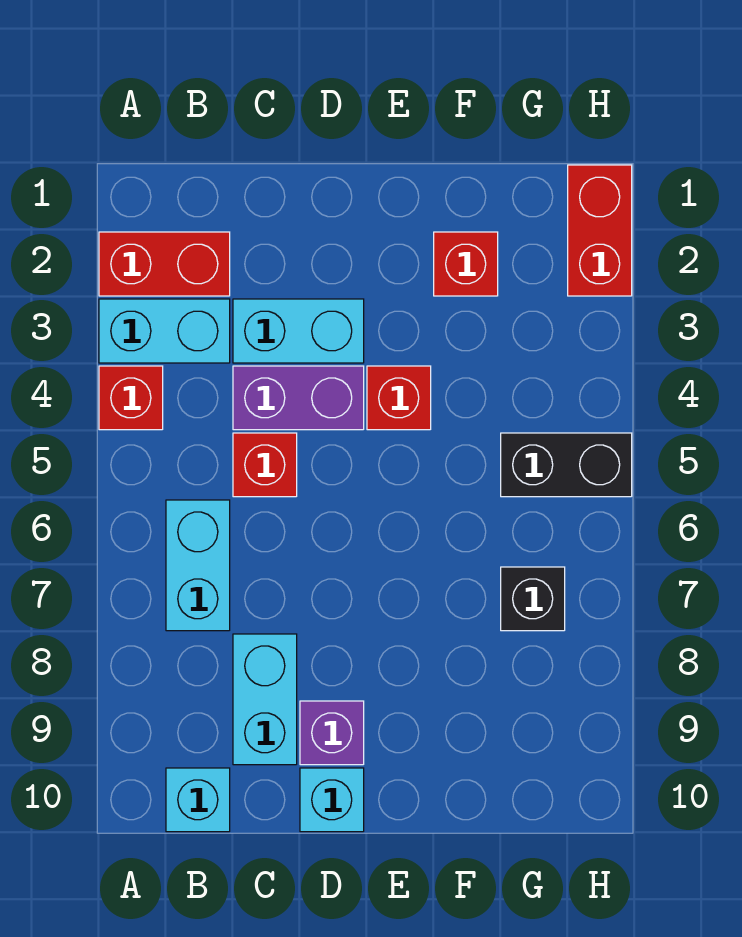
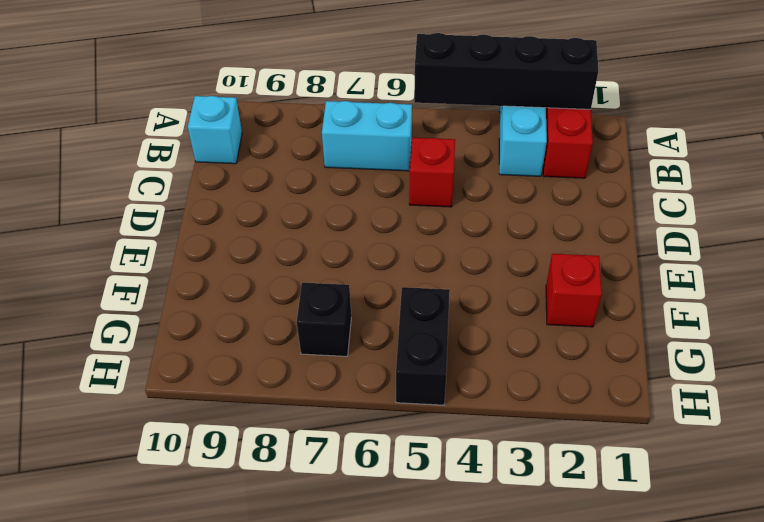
black brick A2:A5 level 2 -> none
none -> red brick A4 level 1
none -> cyan brick C3:D3 level 1
none -> purple brick C4:D4 level 1

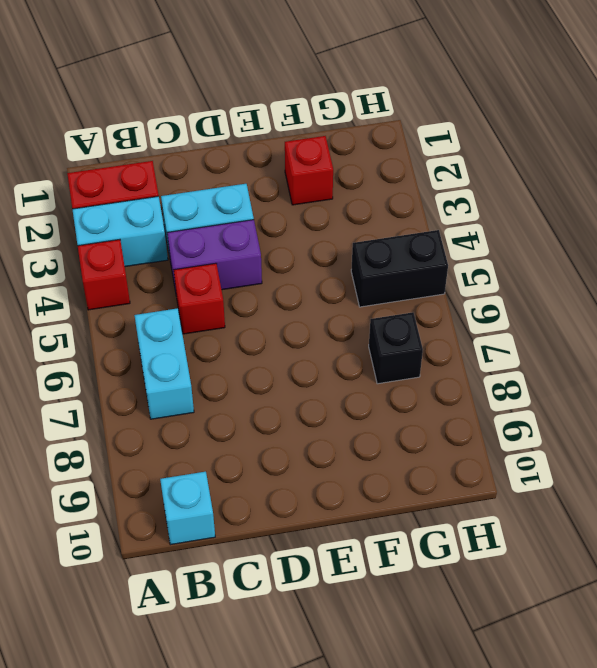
none -> cyan brick C8:C9 level 1
none -> purple brick D9 level 1
none -> cyan brick D10 level 1

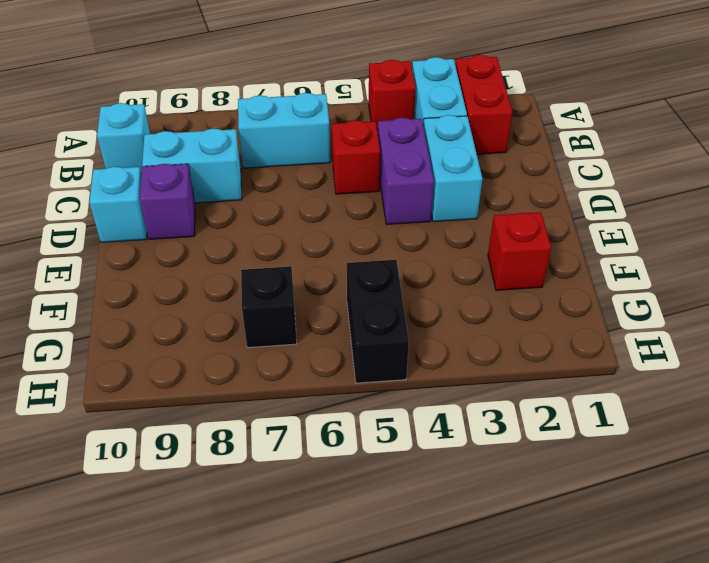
none -> red brick E4 level 1
none -> red brick H1:H2 level 1

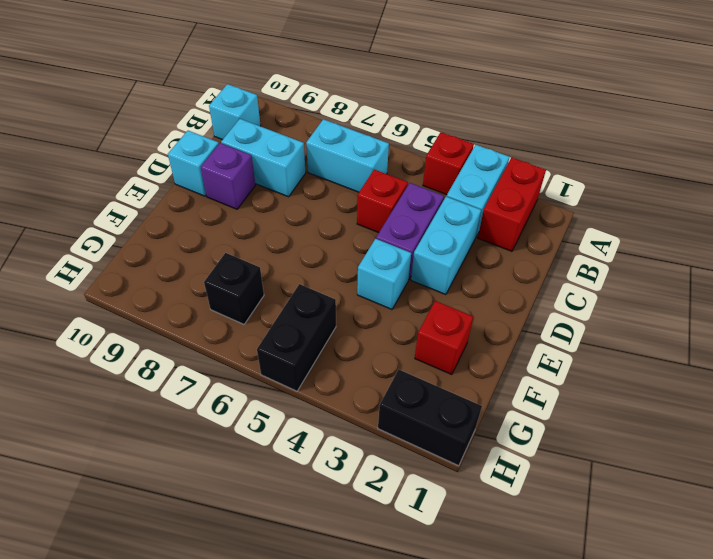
cyan brick E4 level 1 -> red brick E4 level 1
black brick H1:H2 level 1 -> red brick H1:H2 level 1

